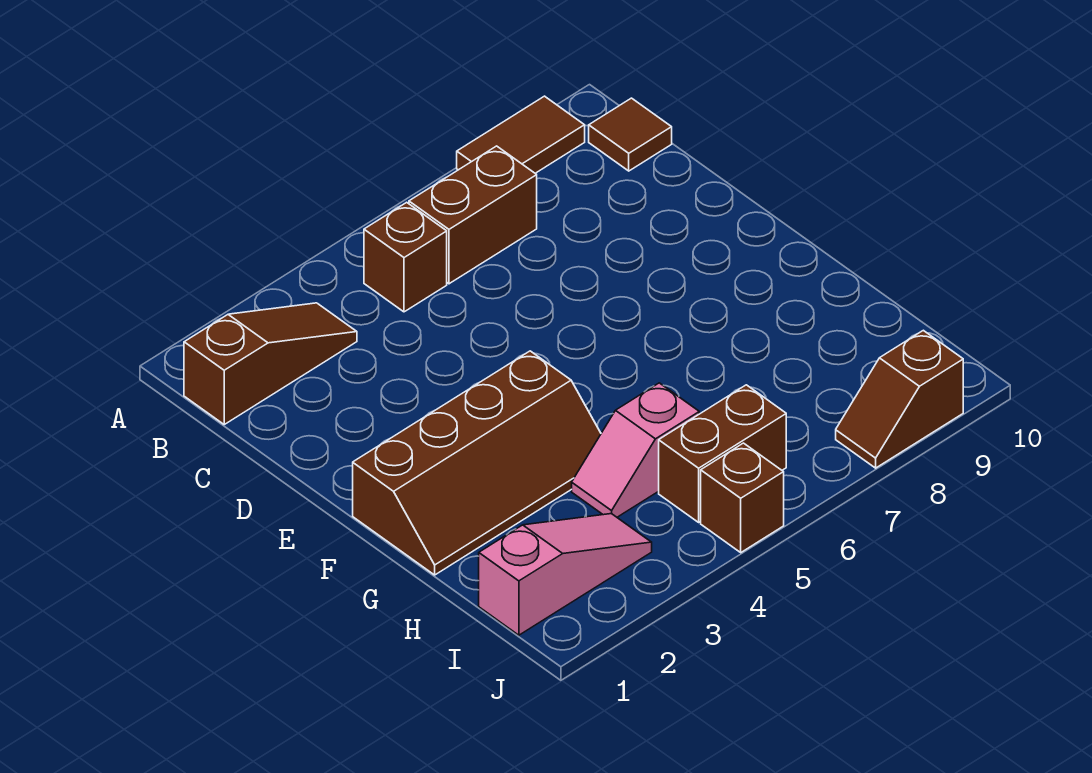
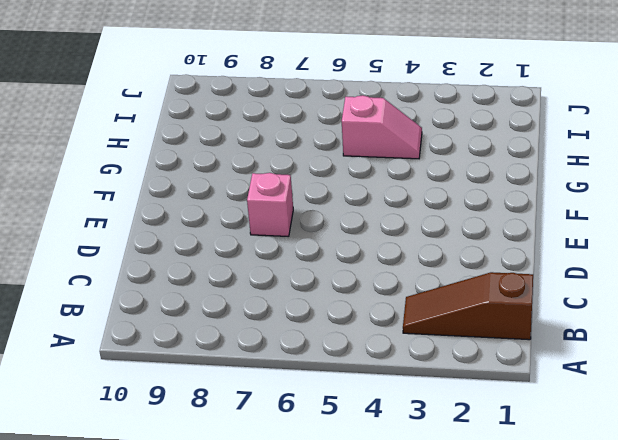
pink brick E7 level 1 -> none
none -> brown tile A8:A9 level 1
none -> brown brick B5 level 1

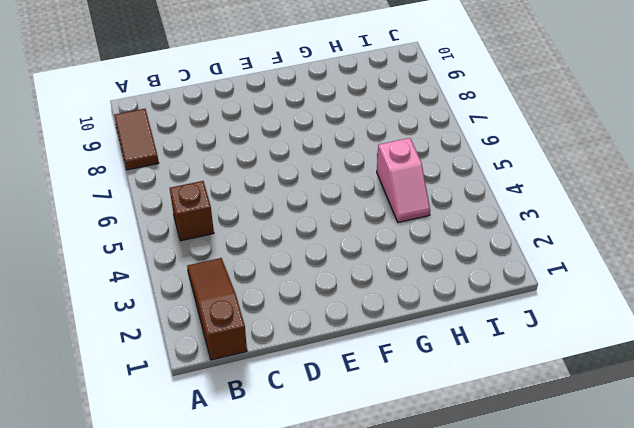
none -> brown brick B6:B7 level 1
none -> brown tile B10 level 1

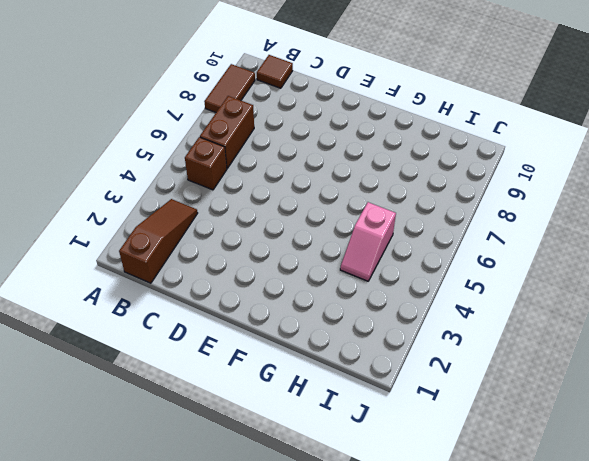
none -> brown slope F1:G4 level 1 top F
none -> pink slope I1:I3 level 1 top 1

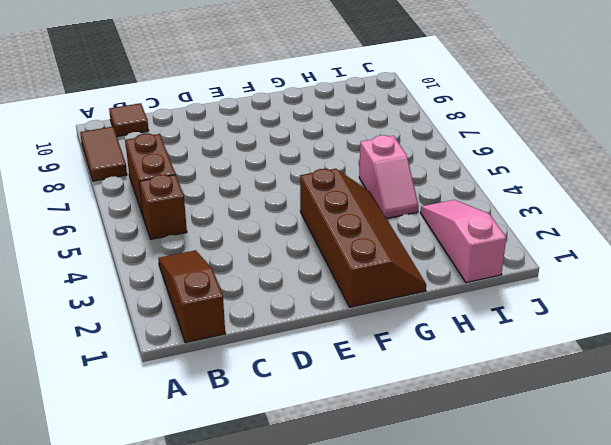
none -> brown brick I5:I6 level 1
none -> brown brick J5 level 1

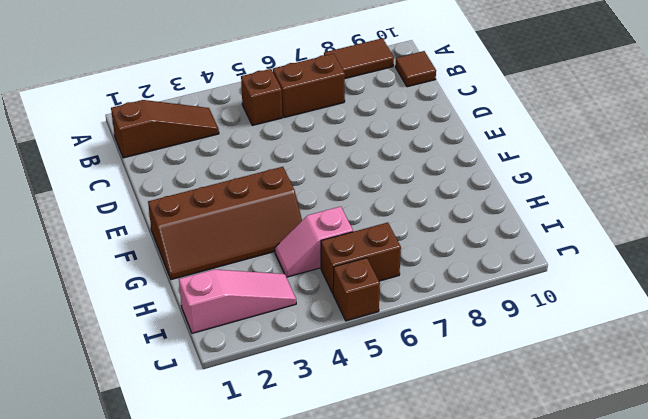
none -> brown slope J8:J9 level 1 top 9

